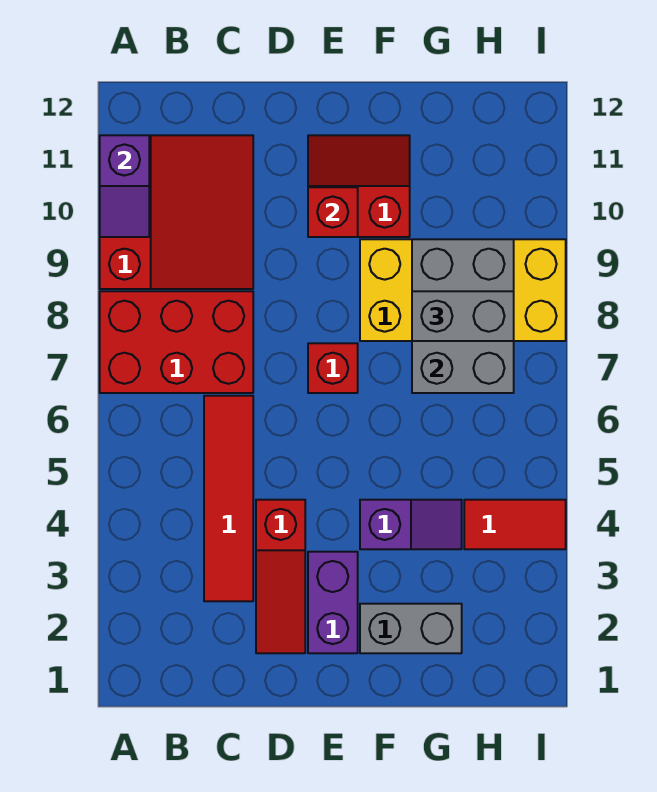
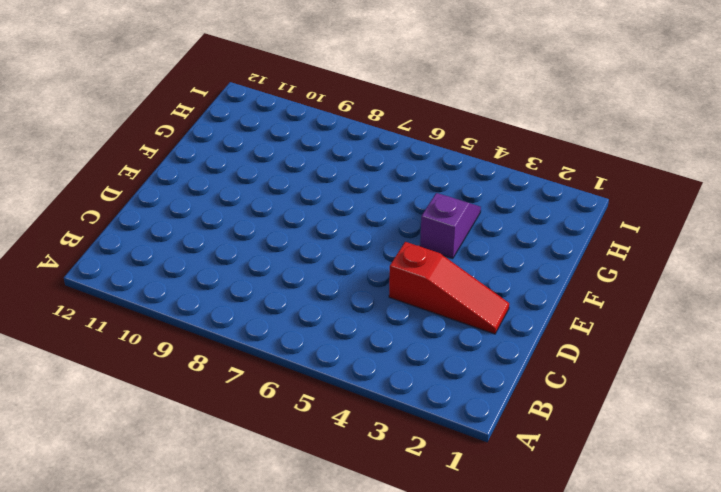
none -> red brick A7:C8 level 1
none -> red slope A9:C11 level 1 top A
none -> red tile C3:C6 level 1

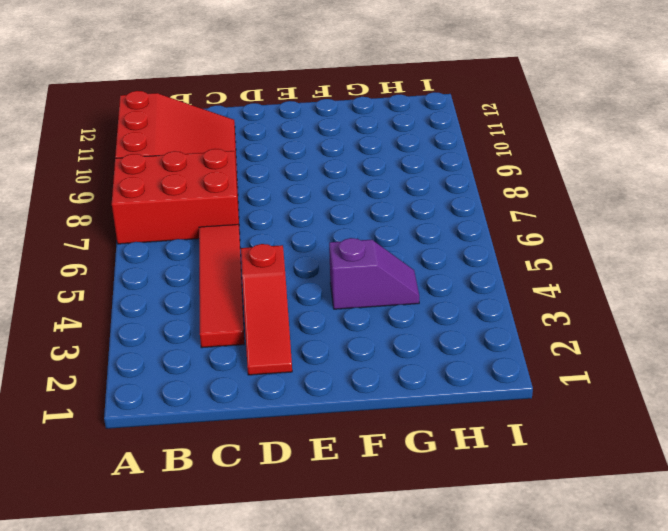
none -> purple brick E2:E3 level 1
none -> red brick E7 level 1
none -> red slope E10:F11 level 1 top 10

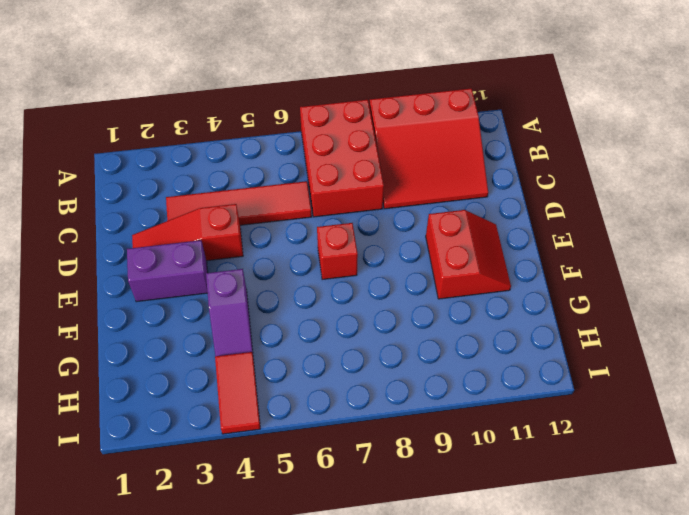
none -> grey brick F2:G2 level 1
none -> yellow brick F8:I9 level 1
none -> purple slope A10:A11 level 2 top 11

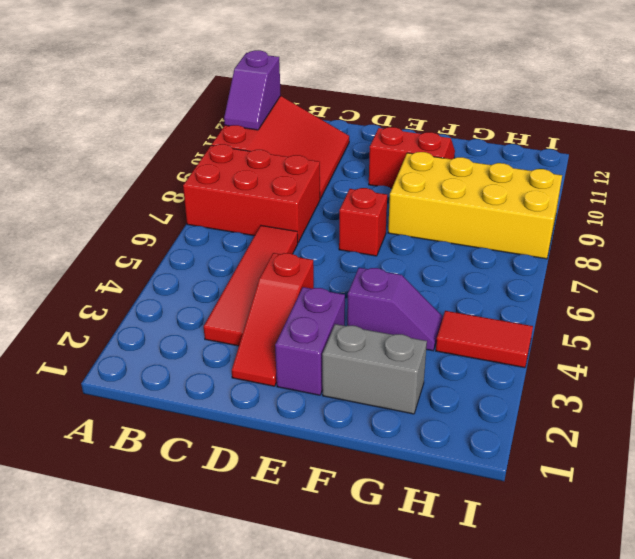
none -> red brick E10 level 2
none -> grey brick G7:H9 level 2
none -> grey brick G8:H8 level 3

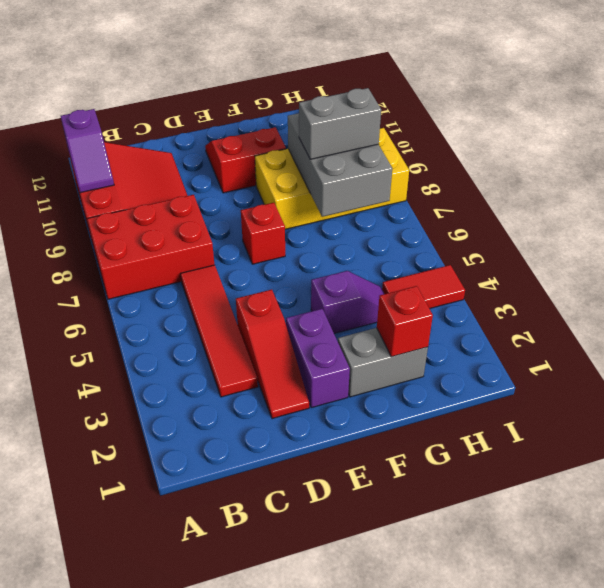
red brick G2 level 2 -> red brick E10 level 2

